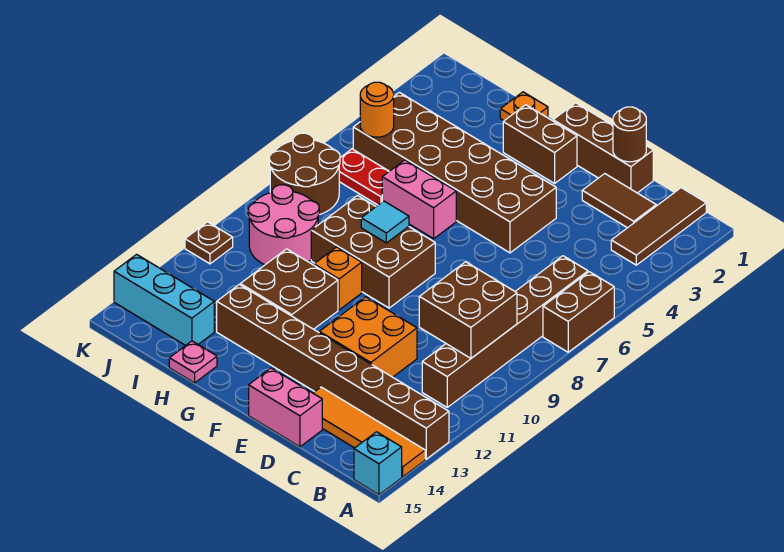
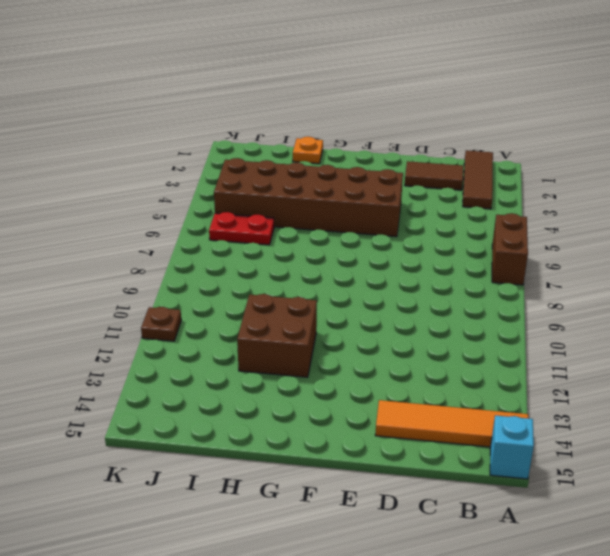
none -> brown brick A13:H13 level 1
none -> brown brick B6:B11 level 1
none -> brown brick D1:F1 level 1

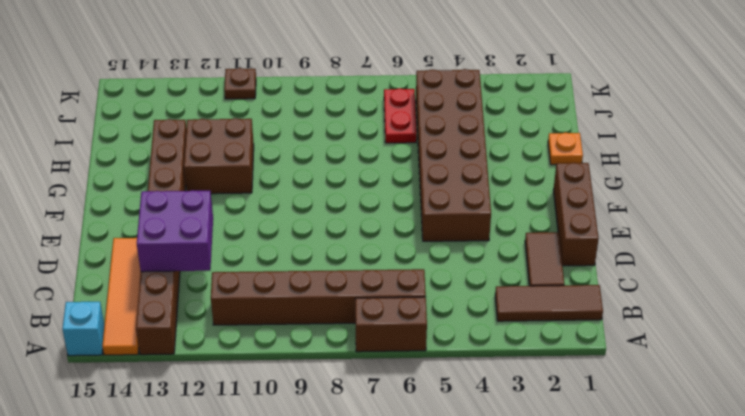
purple brick C12:D13 level 2 -> none
none -> orange brick D11:E12 level 1
none -> pink brick D15:E15 level 1
none -> brown brick F2:G2 level 1

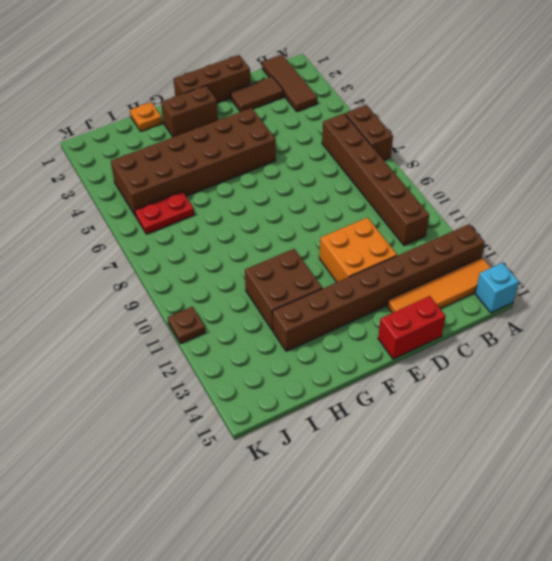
red brick D15:E15 level 1 -> pink brick D15:E15 level 1
none -> brown brick F8:H9 level 1
none -> pink brick G6:H6 level 1
none -> orange brick G10 level 1

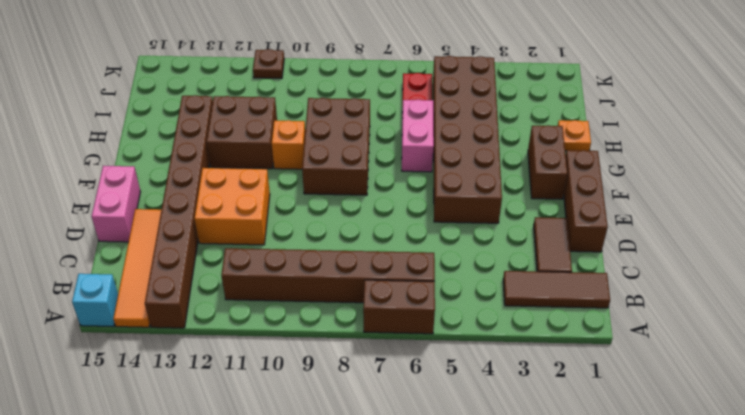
none -> pink plate H15 level 1
none -> pink round brick I9:J10 level 1
none -> cyan brick I14:K14 level 1

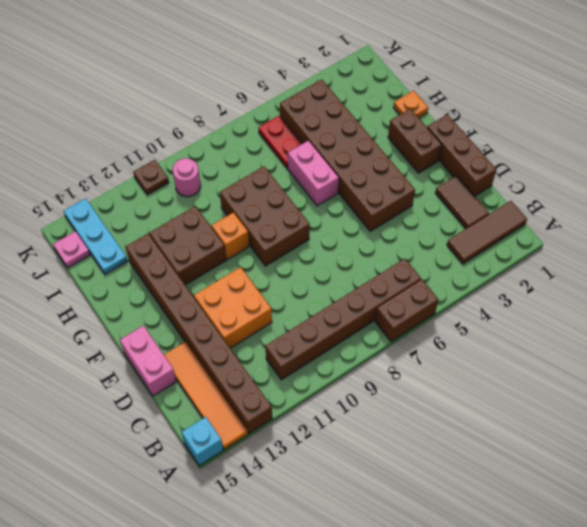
cyan plate I14:K14 level 1 -> cyan brick I14:K14 level 1
pink round brick J10 level 1 -> pink round brick I9:J10 level 1
pink plate J15 level 1 -> pink plate H15 level 1
none -> brown round brick J7:K8 level 1
none -> brown brick B9:C10 level 2
none -> brown round brick D1 level 2

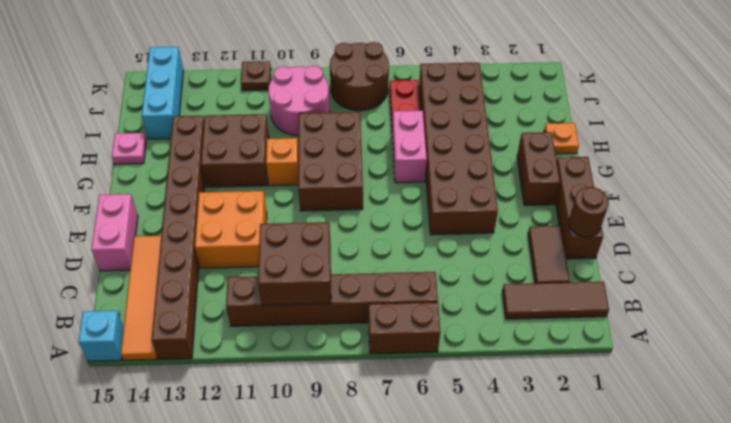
none -> cyan tile G8 level 2
none -> orange round brick J5 level 2

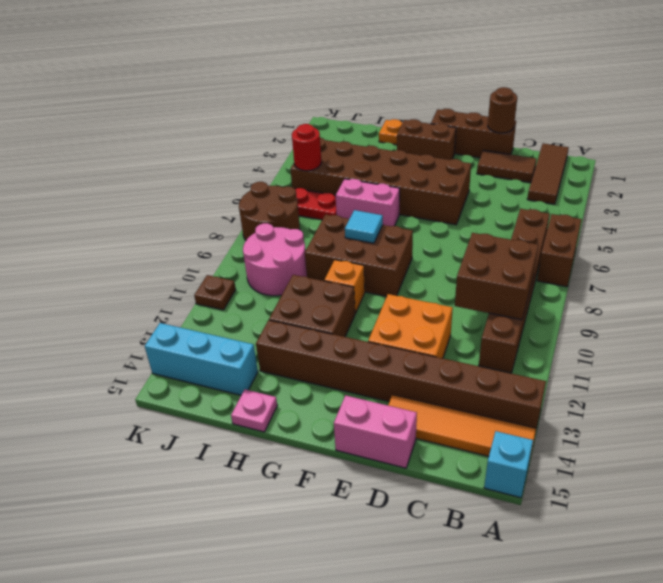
red round brick J5 level 2 -> orange round brick J5 level 2

